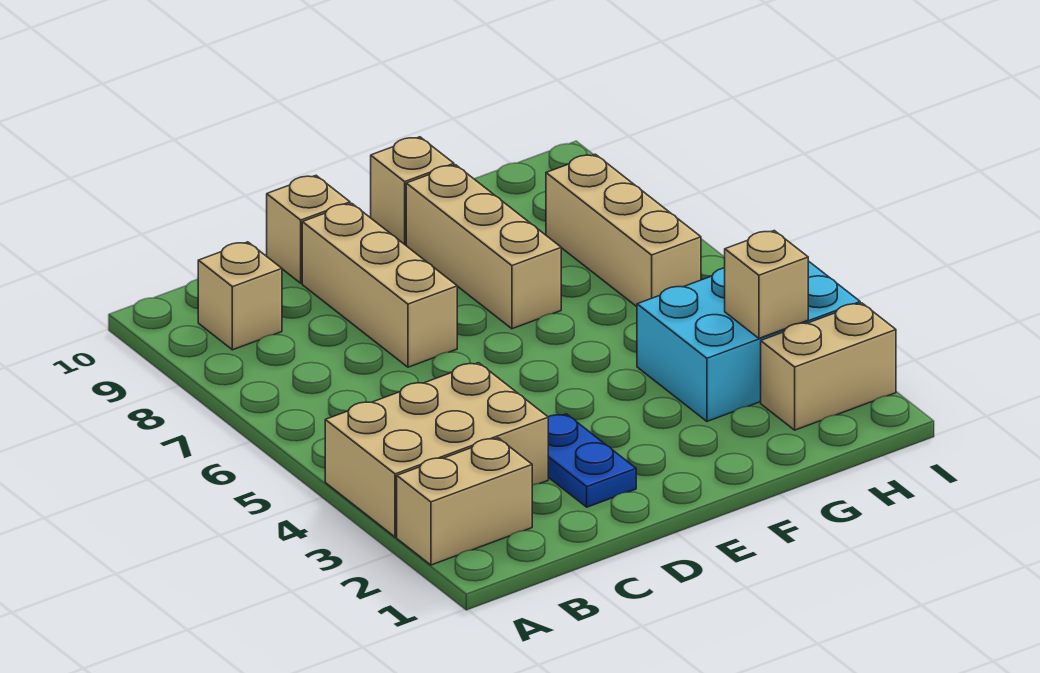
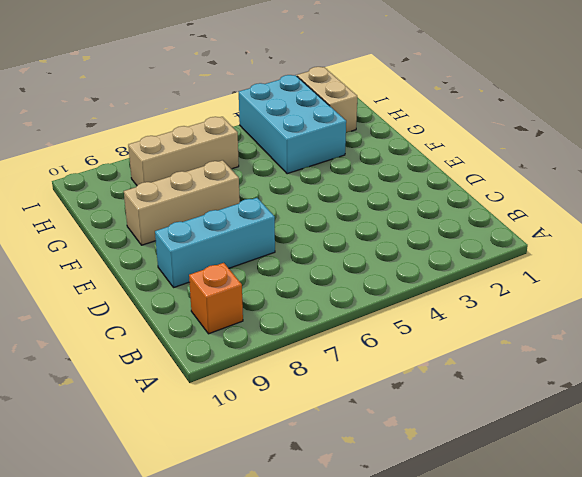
orange brick B9 level 1 -> tan brick B9 level 1
cyan brick D7:D9 level 1 -> tan brick D7:D9 level 1
none -> tan brick A2:B2 level 1
none -> tan brick A3:C4 level 1
none -> blue plate D2:D3 level 1

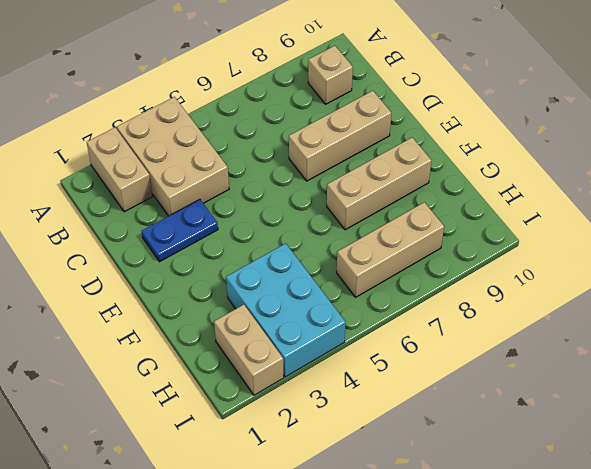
none -> tan brick D10 level 1
none -> tan brick F10 level 1
none -> tan brick H3 level 2

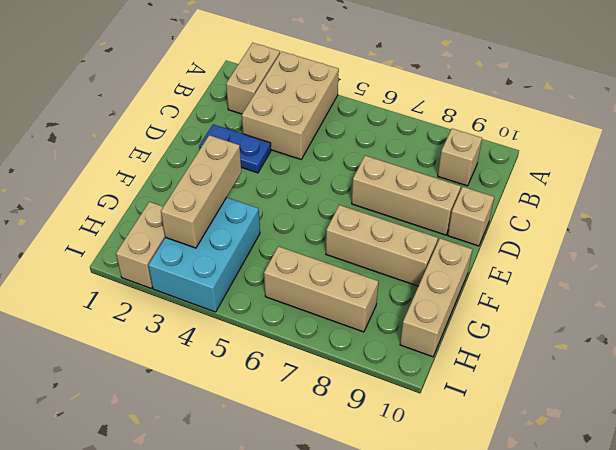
tan brick F3:H3 level 2 -> tan brick H3 level 2
tan brick F10:H10 level 1 -> tan brick F10 level 1

